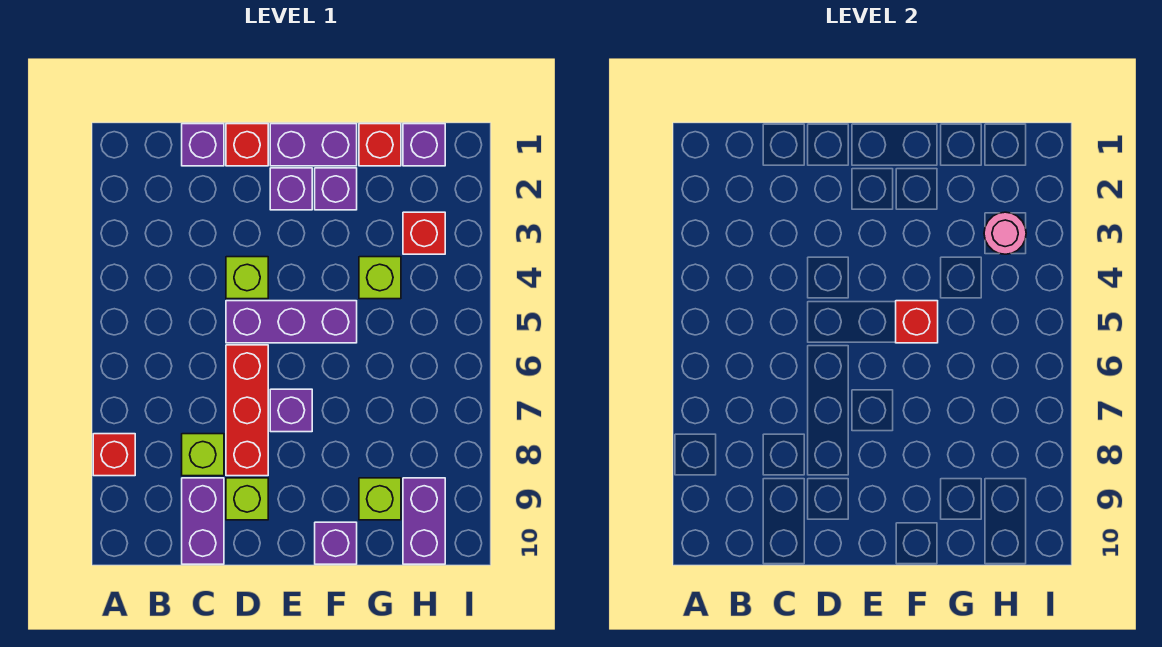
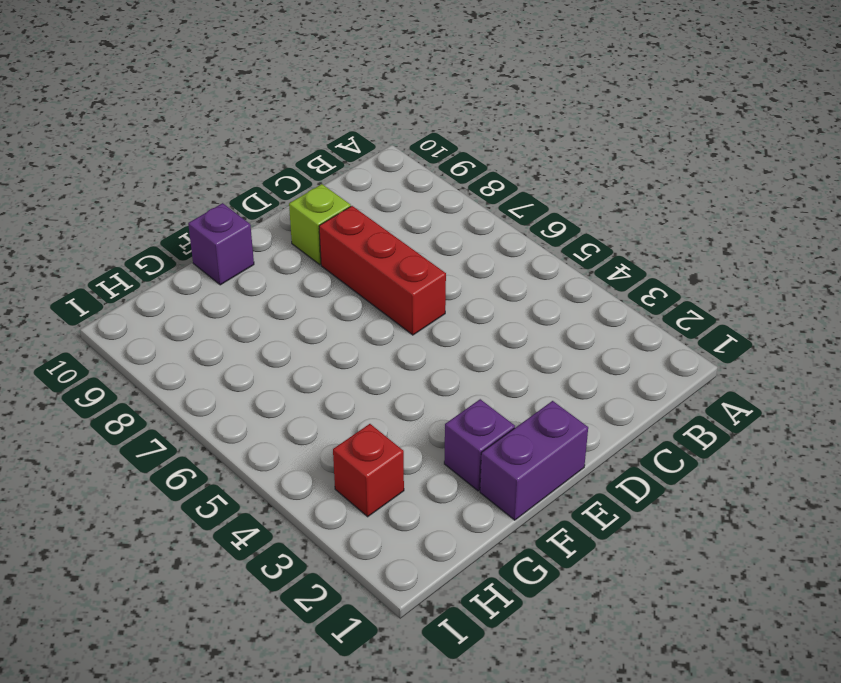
none -> red brick A8 level 1
none -> purple brick C1 level 1
none -> lime brick C8 level 1

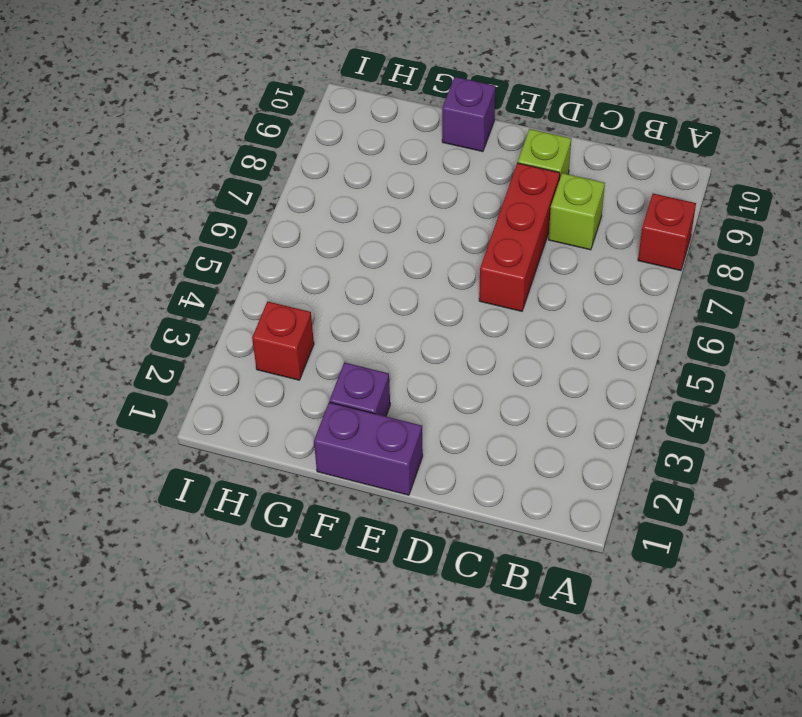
none -> purple brick C1 level 1
none -> purple brick C9:C10 level 1
none -> red brick D1 level 1

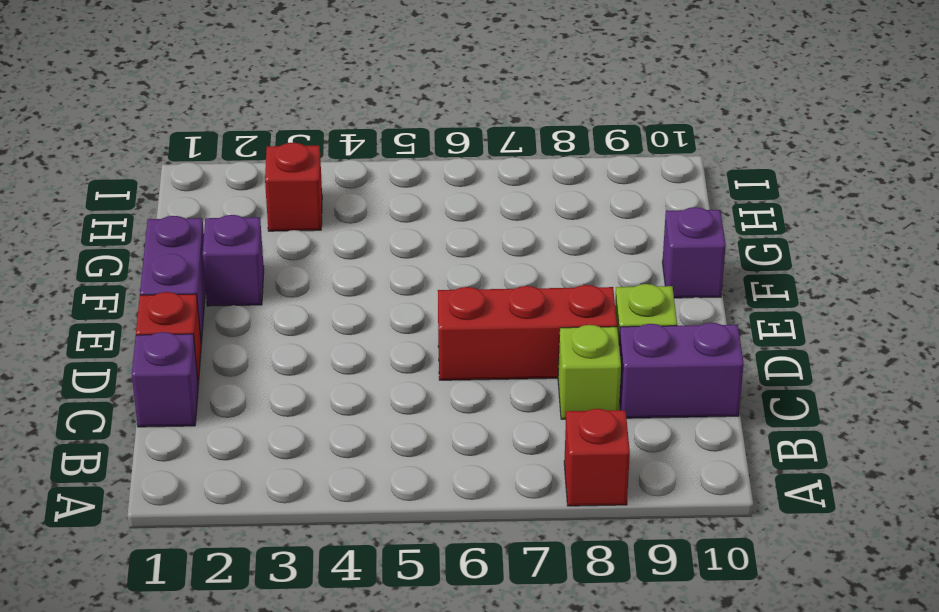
none -> lime brick D4 level 1
none -> purple brick D5:F5 level 1
none -> purple brick E2 level 1

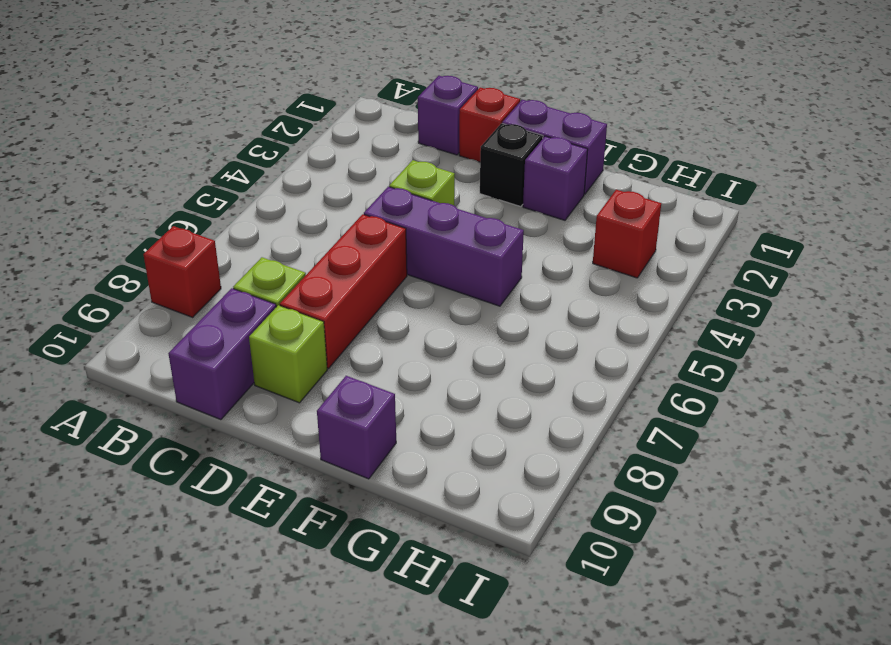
black brick E2 level 1 -> purple brick E2 level 1
none -> purple brick E7 level 1
none -> red brick G1 level 1
none -> lime brick G4 level 1

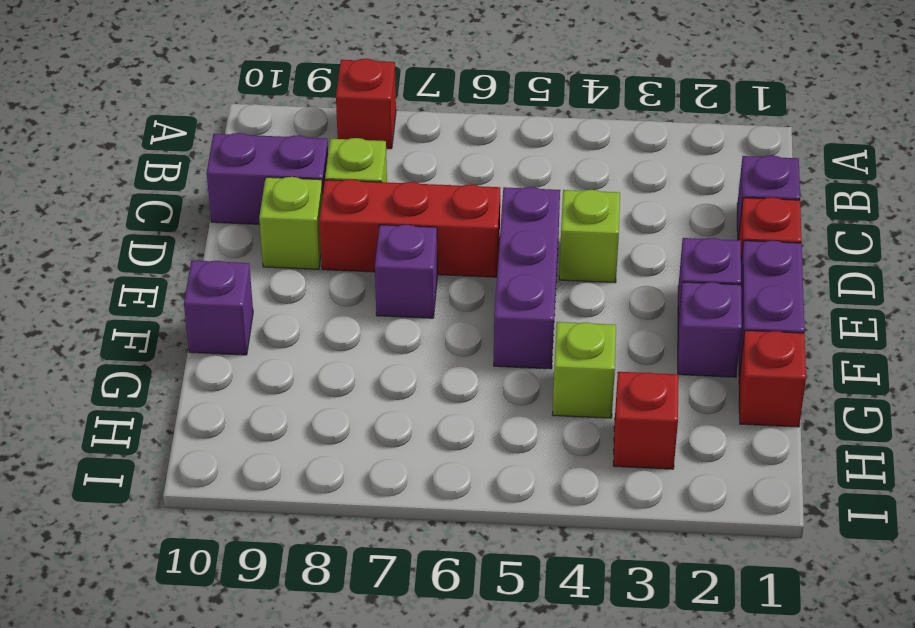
none -> lime brick G9 level 1
none -> purple brick H1 level 1
none -> purple brick H9:H10 level 1

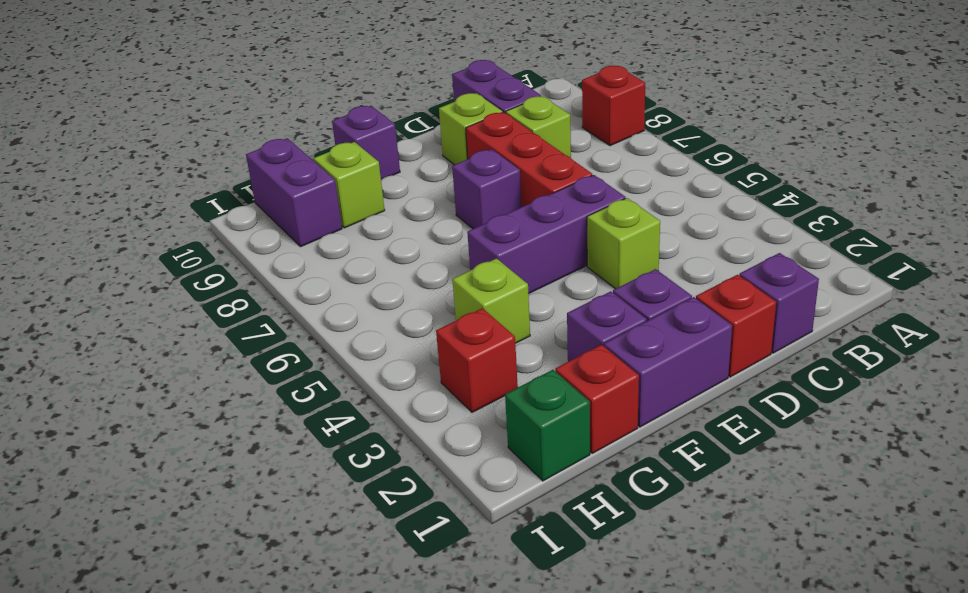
green brick H1 level 1 -> purple brick H1 level 1
none -> red brick F5 level 2
none -> pink round brick H3 level 2

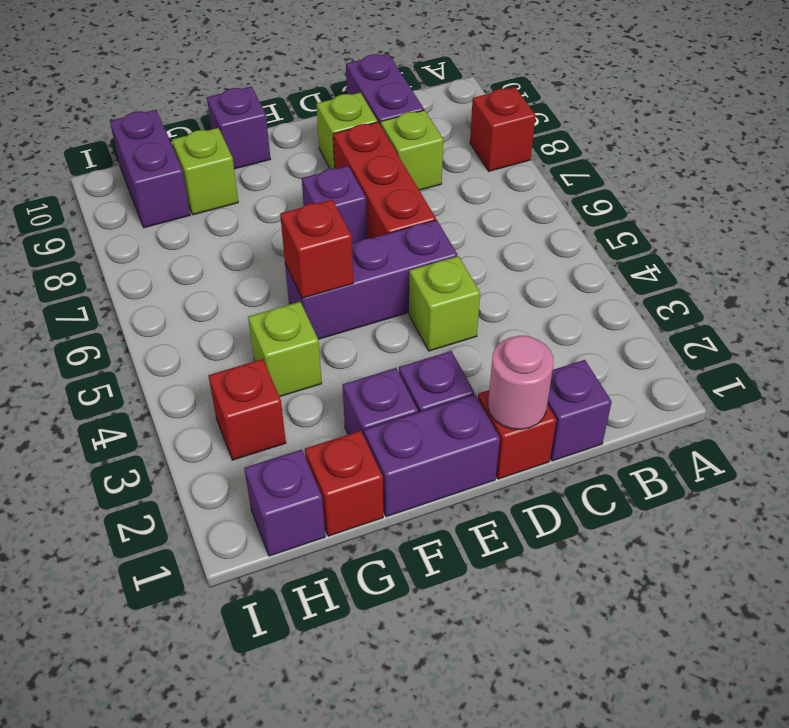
pink round brick D1 level 2 -> pink round brick H3 level 2

